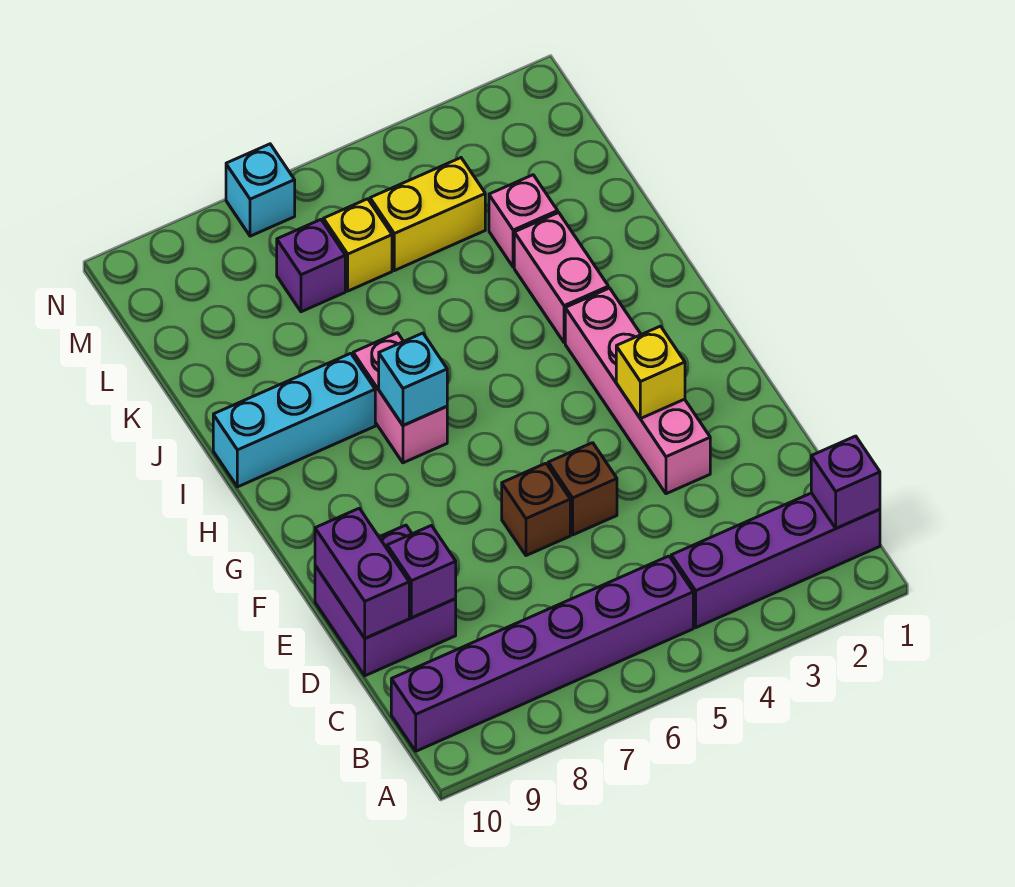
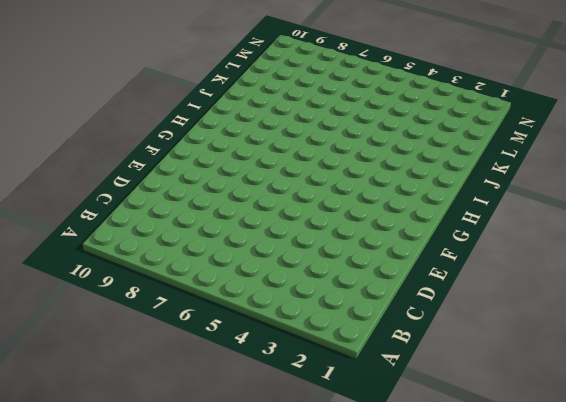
none -> purple brick B1:B4 level 1
none -> purple brick B5:B10 level 1
none -> purple brick D9:E10 level 1

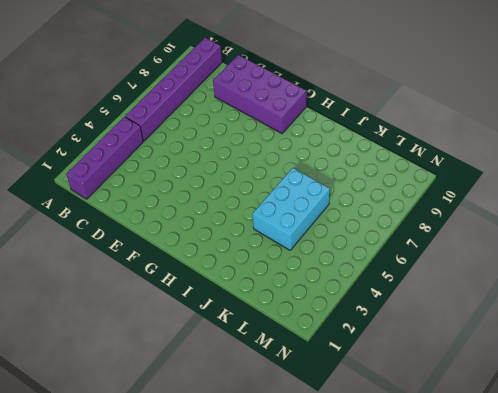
purple brick D9:G10 level 1 -> purple brick D9:E10 level 1
cyan brick J4:K6 level 1 -> none
none -> pink brick E3:H3 level 1
none -> brown brick E5 level 1
none -> brown brick E6 level 1

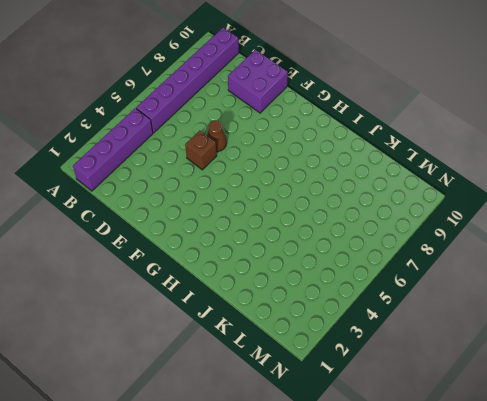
brown cone E6 level 1 -> brown brick E6 level 1
none -> pink brick E3:H3 level 1
none -> pink brick H7:I7 level 1
none -> pink brick I3:J3 level 1

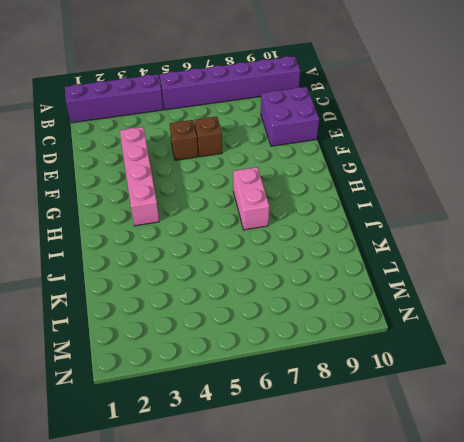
none -> pink brick I3:J3 level 1
none -> cyan brick I8:I10 level 1
none -> pink brick K3 level 1

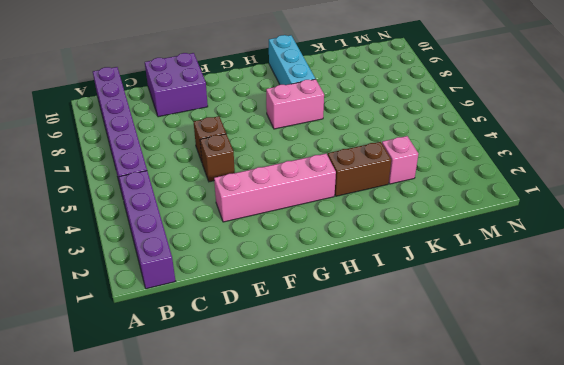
brown brick I3:J3 level 1 -> pink brick I3:J3 level 1
none -> yellow brick L4:L5 level 1
none -> yellow brick L6 level 1
none -> purple brick L7 level 1

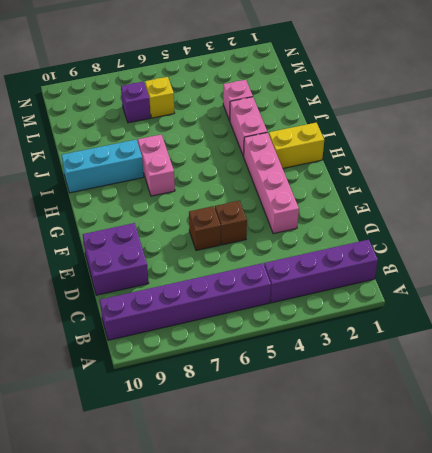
yellow brick H1:H2 level 1 -> yellow brick L4:L5 level 1
none -> cyan brick N7 level 1
none -> purple brick B1 level 2
none -> purple brick D9 level 2

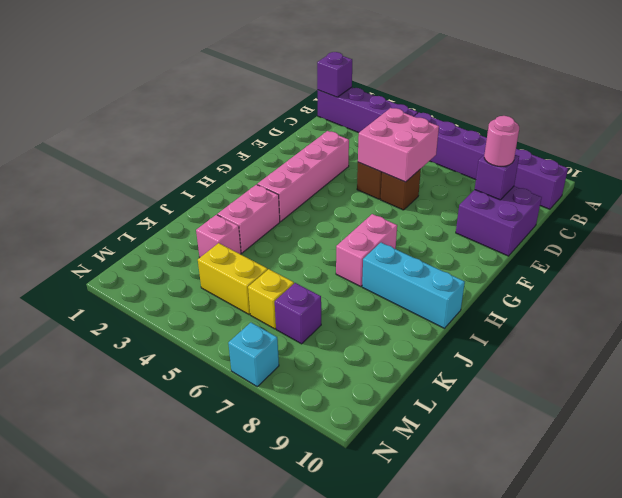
pink brick D5:E6 level 2 -> none
pink round brick D9 level 3 -> none
none -> purple brick D10:E10 level 2
none -> yellow brick F3 level 2
none -> cyan brick H7 level 2

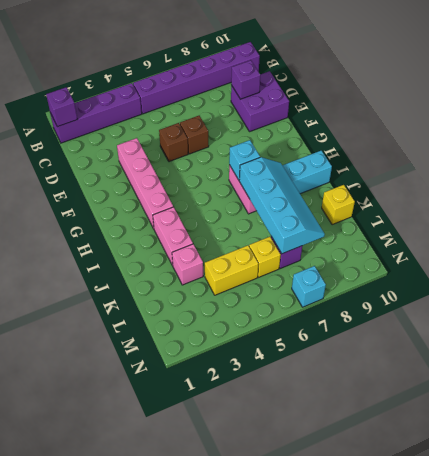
cyan slope I7:L8 level 2 top 7 -> none
yellow brick K10 level 1 -> yellow brick F3 level 2
none -> purple brick D10:E10 level 2

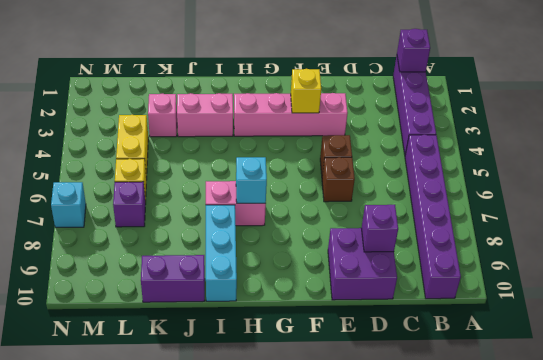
purple brick J10:K10 level 1 -> purple brick D10:E10 level 2

